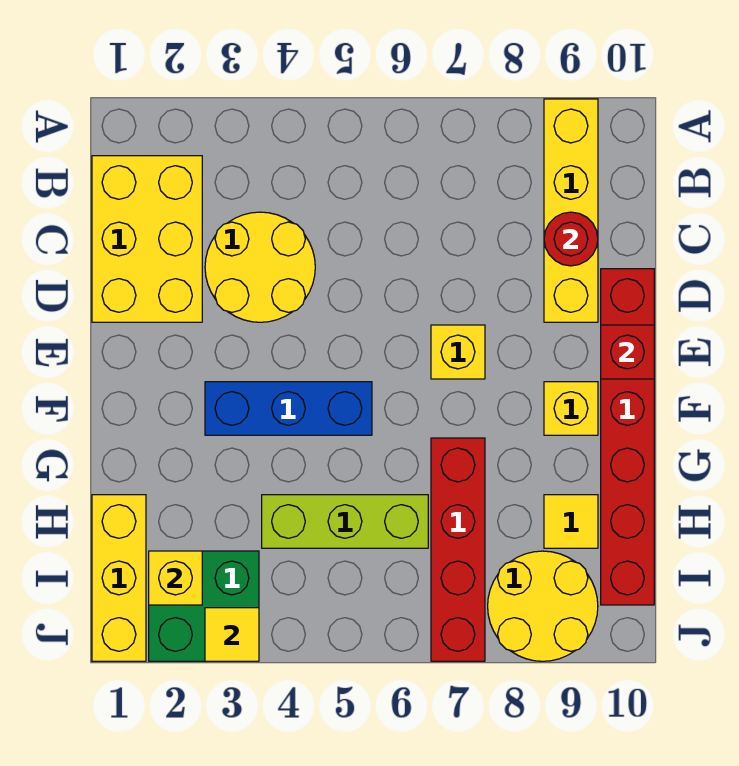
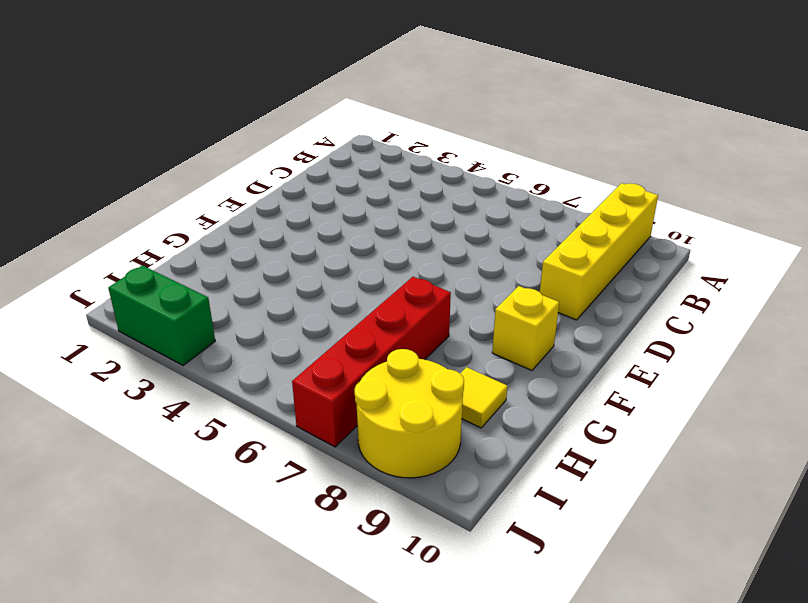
green brick J2:J3 level 1 -> green brick I2:J3 level 1
none -> yellow brick B1:D2 level 1
none -> yellow round brick C3:D4 level 1
none -> red brick D10:I10 level 1

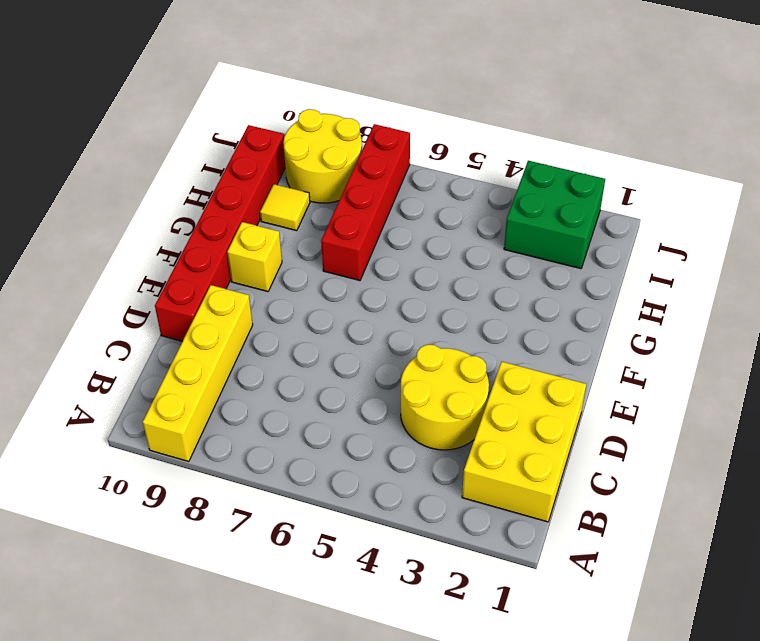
none -> yellow brick E7 level 1
none -> blue brick F3:F5 level 1
none -> yellow brick H1:J1 level 1

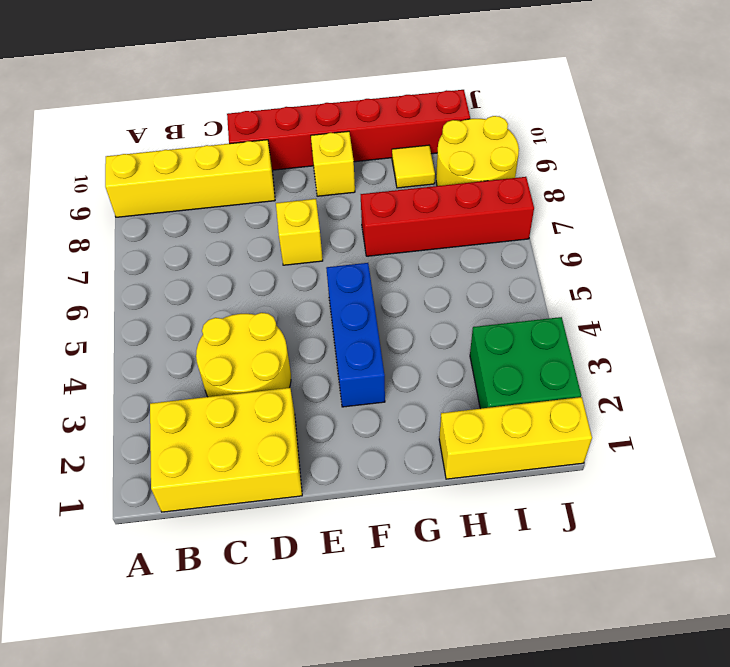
none -> lime brick H4:H6 level 1
none -> red round brick C9 level 2
none -> red brick E10 level 2

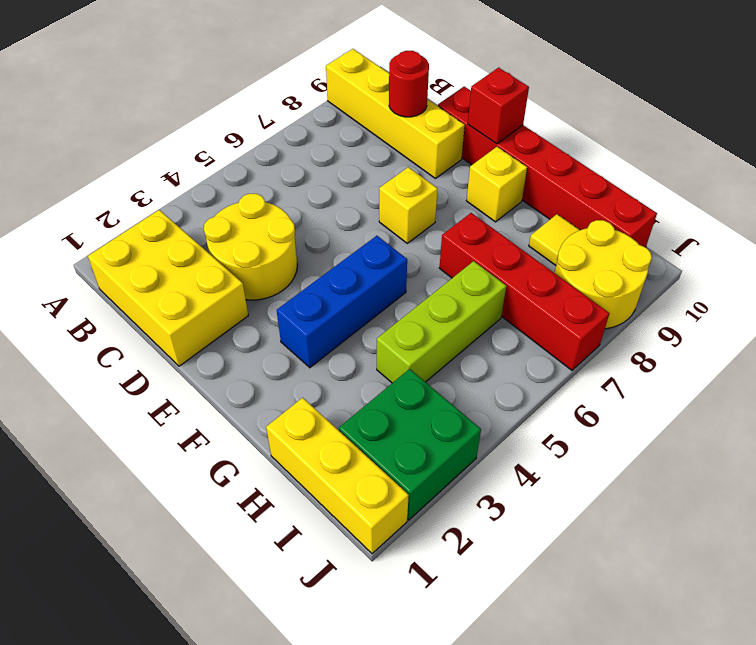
none -> yellow brick I2 level 2
none -> yellow tile J3 level 2

